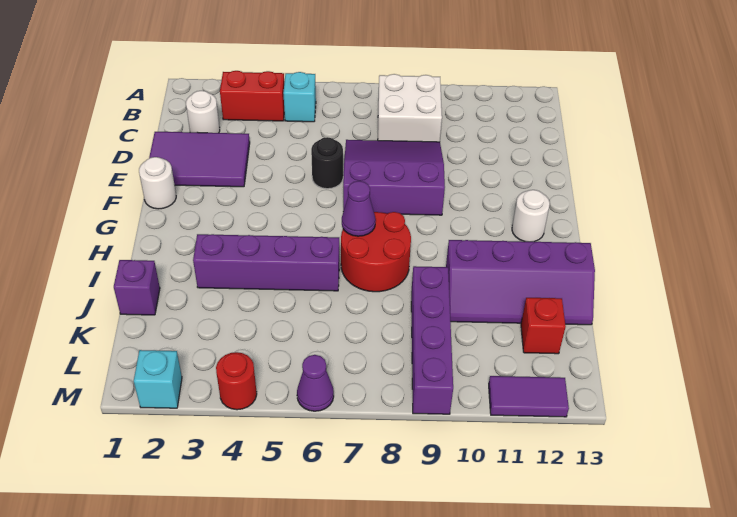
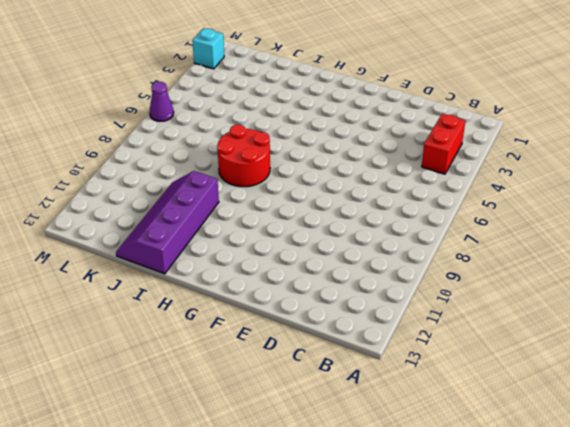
none -> cyan brick B5 level 1
none -> white brick B8:C9 level 1
none -> white round brick C2 level 1

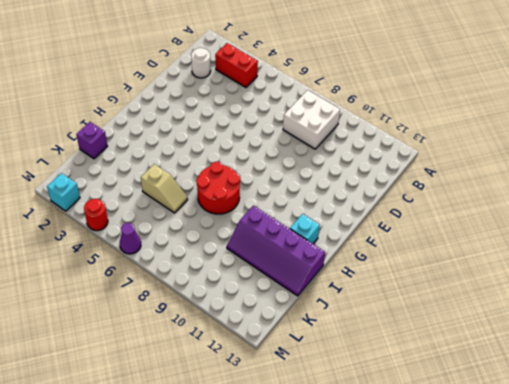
cyan brick H12 level 1 -> cyan brick B5 level 1
tan slope J5:J6 level 1 top 5 -> none
none -> purple tile D1:E3 level 1
none -> purple slope D7:F9 level 1 top F
none -> black round brick E6 level 1

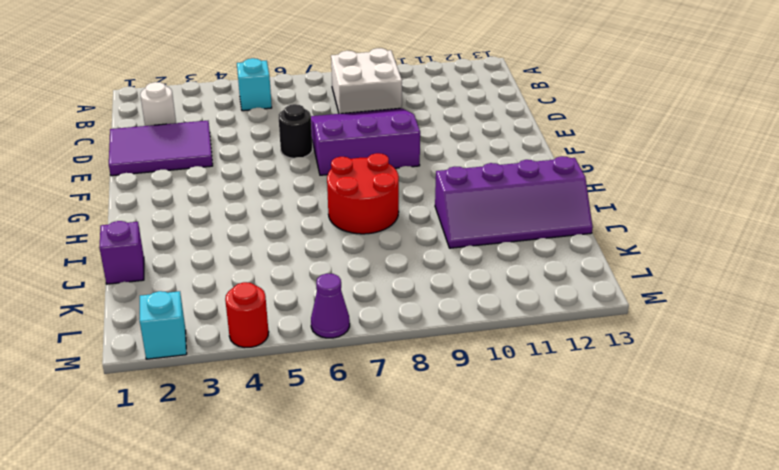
none -> red brick B3:B4 level 1
none -> white round brick F1 level 1
none -> white round brick G12 level 1

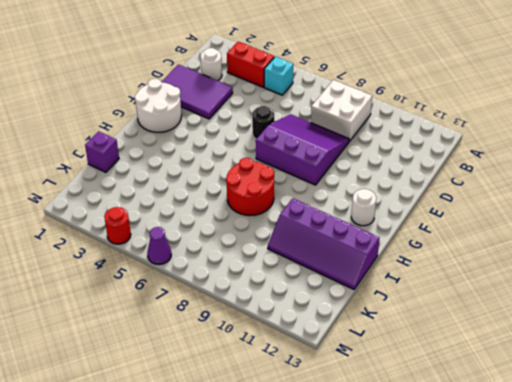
white round brick F1:G2 level 1 -> white round brick F1 level 1
none -> purple brick I3:I6 level 1
none -> purple brick J9:M9 level 1
none -> red brick K12 level 1

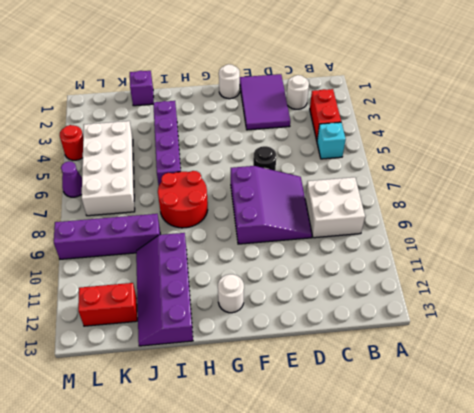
white brick K4:L7 level 1 -> none
red brick K12:L12 level 1 -> red brick K12 level 1
none -> cyan brick M2 level 1
none -> purple tile M11:M12 level 1
none -> purple cone H7 level 2

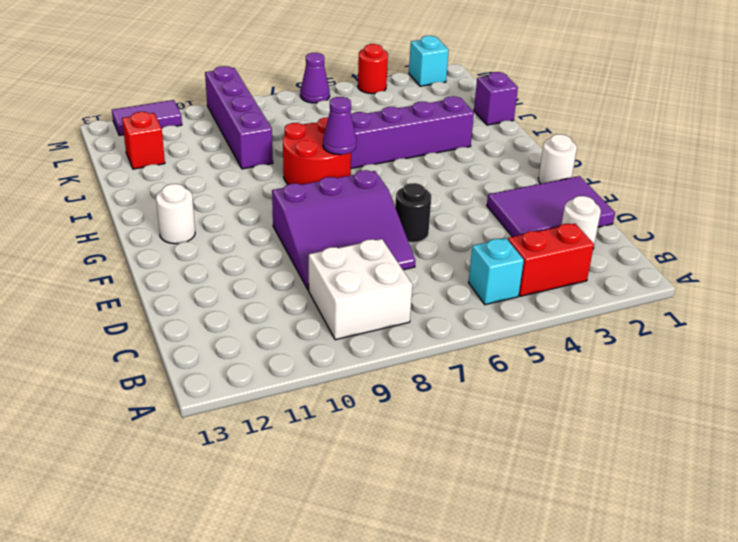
none -> purple slope I10:J13 level 1 top I

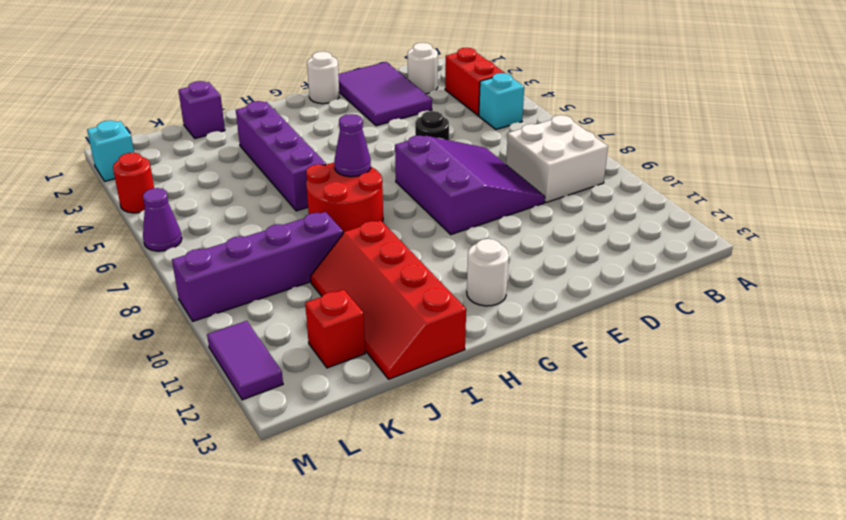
red slope I10:J13 level 1 top I -> purple slope I10:J13 level 1 top I

